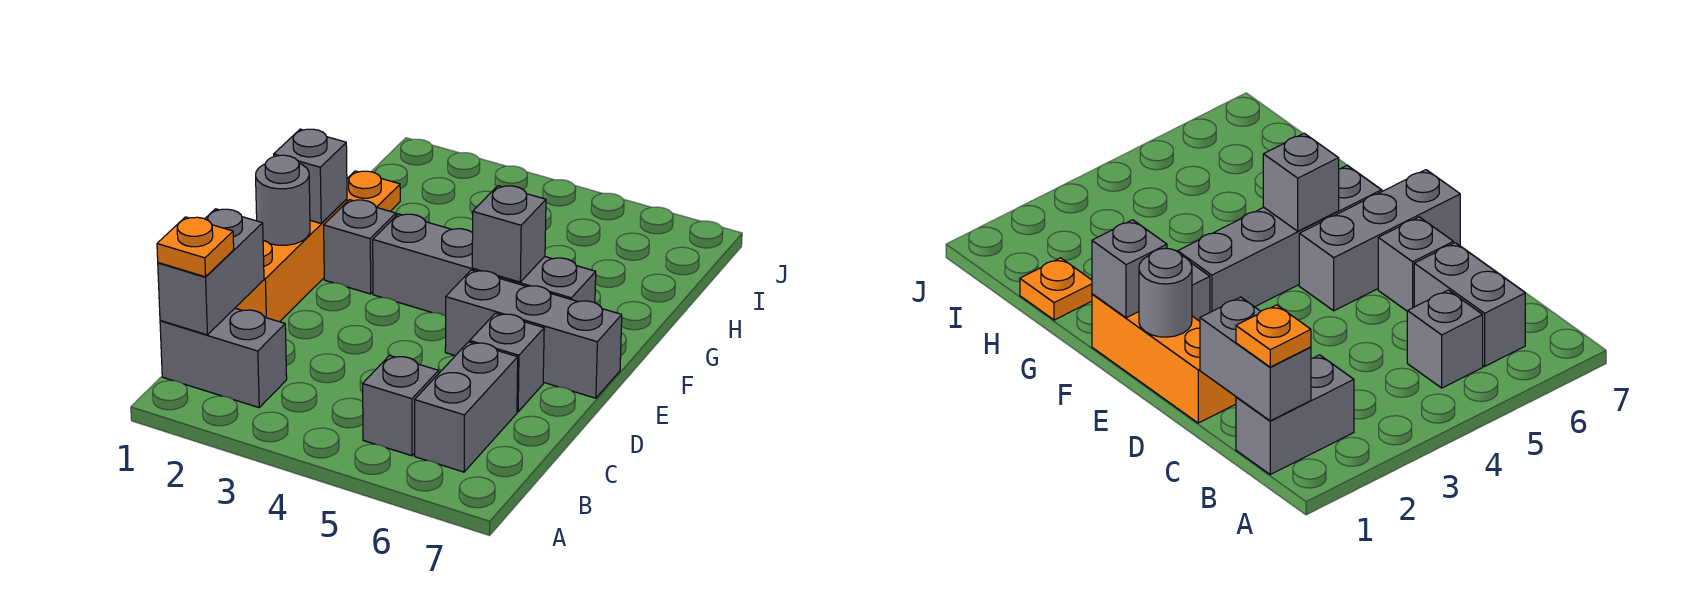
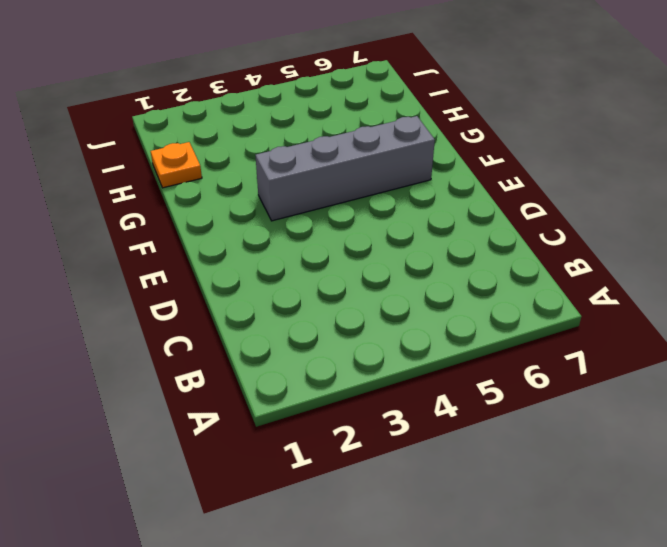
none -> grey brick B1:B2 level 1
none -> grey brick B5 level 1
none -> grey brick B6:C6 level 1

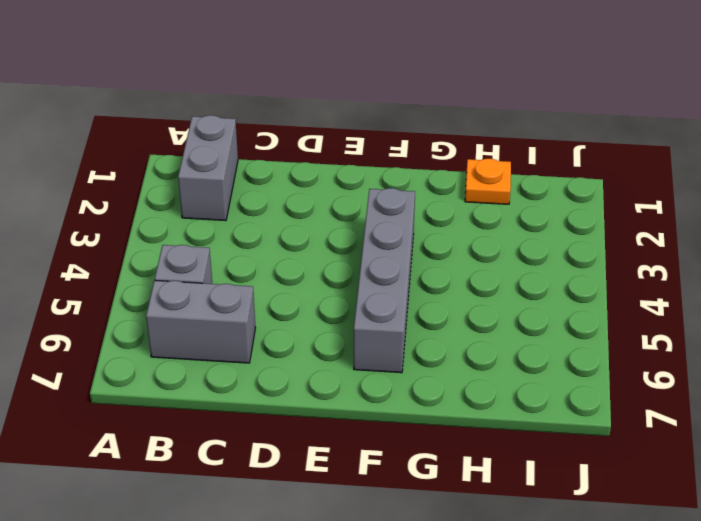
none -> orange brick D1:F1 level 1
none -> grey brick D6 level 1
none -> grey brick E5:E7 level 1

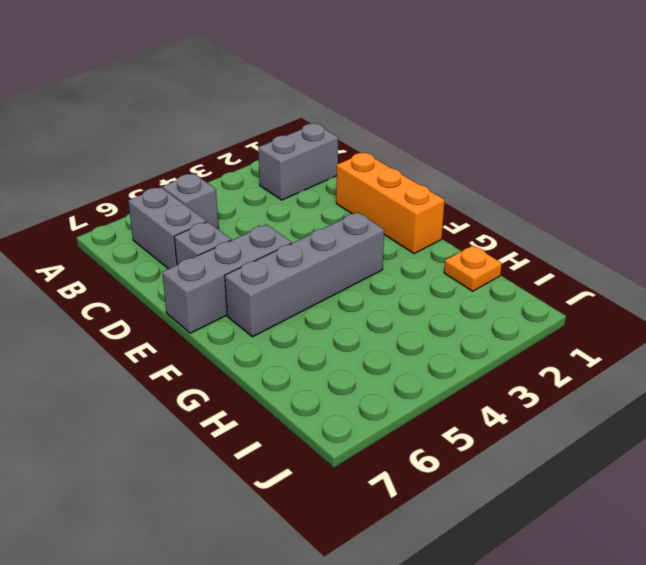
none -> grey brick F2 level 1
none -> grey brick B1:C1 level 2
none -> grey round brick E1 level 2

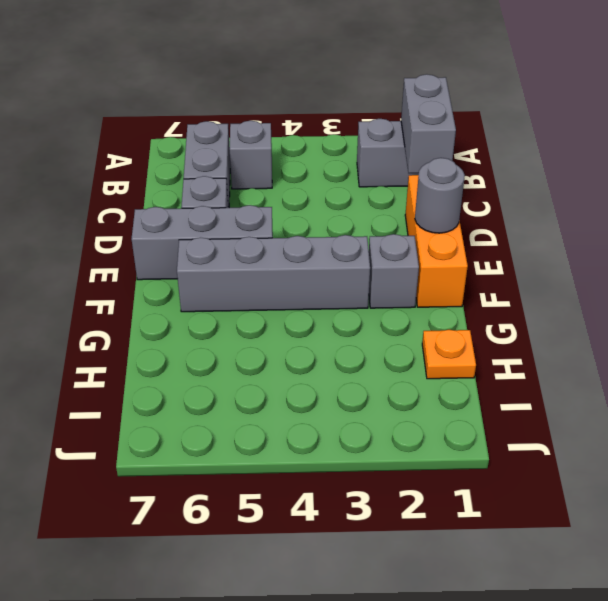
none -> grey brick F1 level 2
none -> grey brick F5 level 2
none -> orange plate B1 level 3

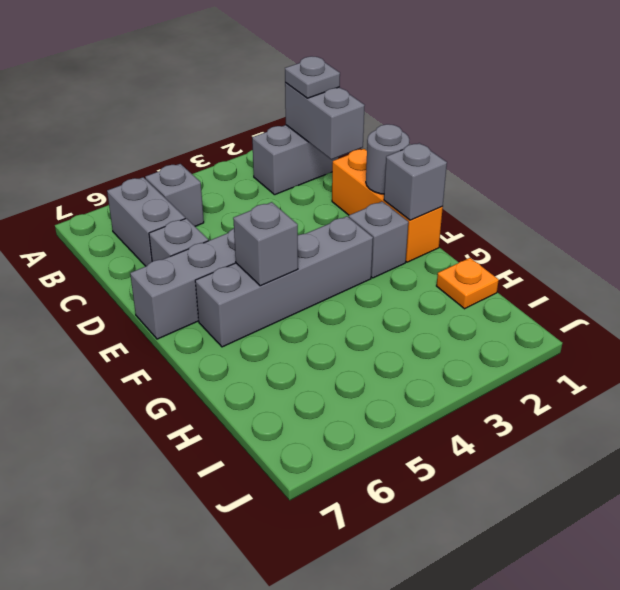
grey plate B1 level 3 -> orange plate B1 level 3

